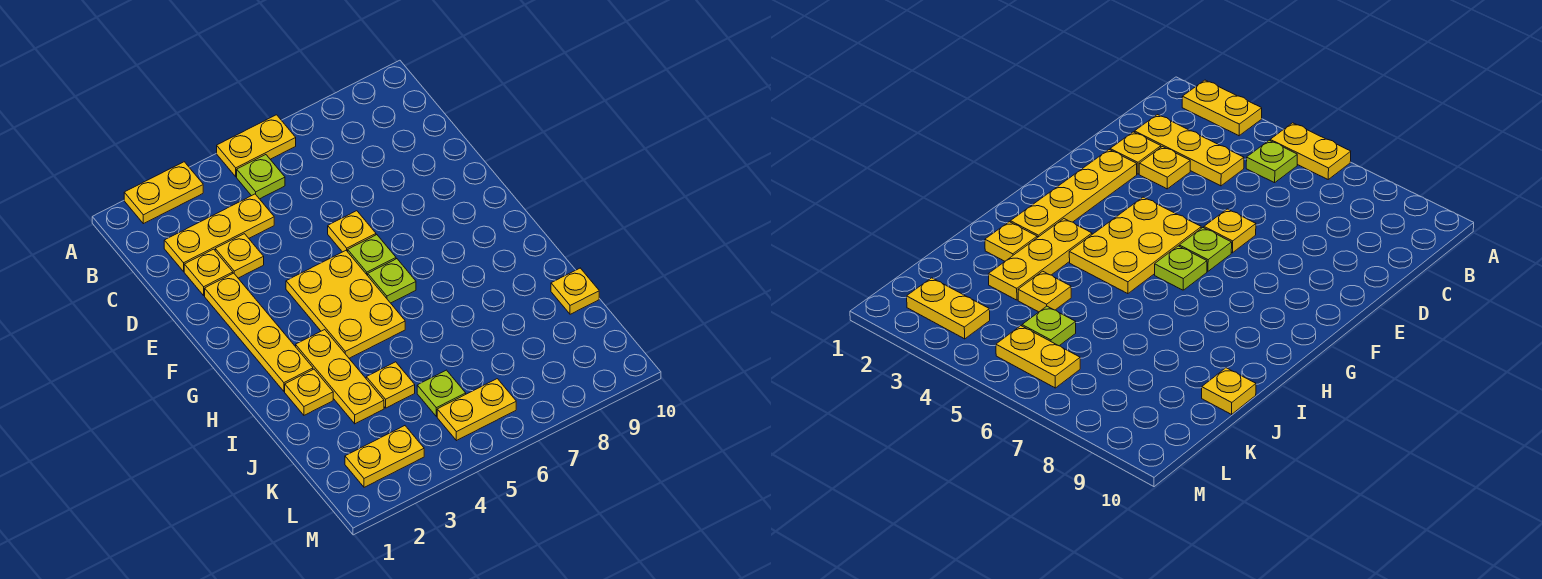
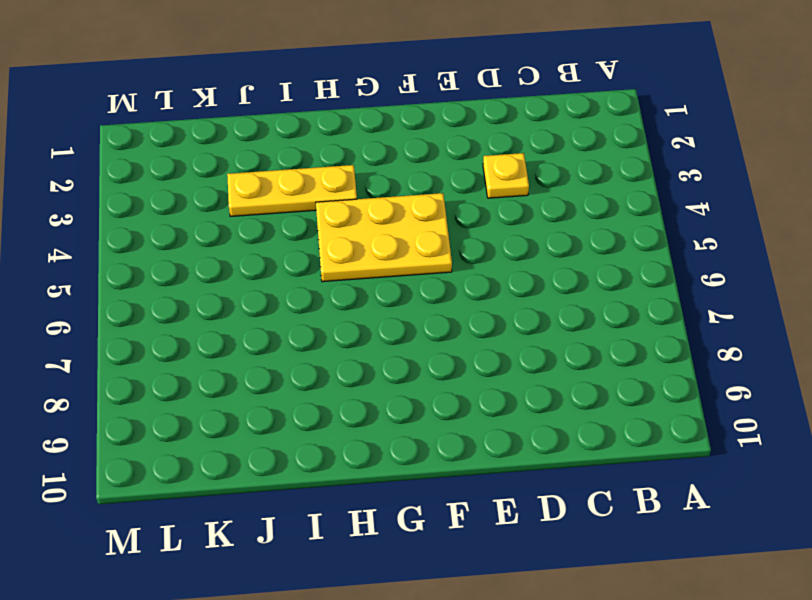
none -> yellow plate A2:A3 level 1
none -> yellow plate A5:A6 level 1
none -> lime plate B5 level 1

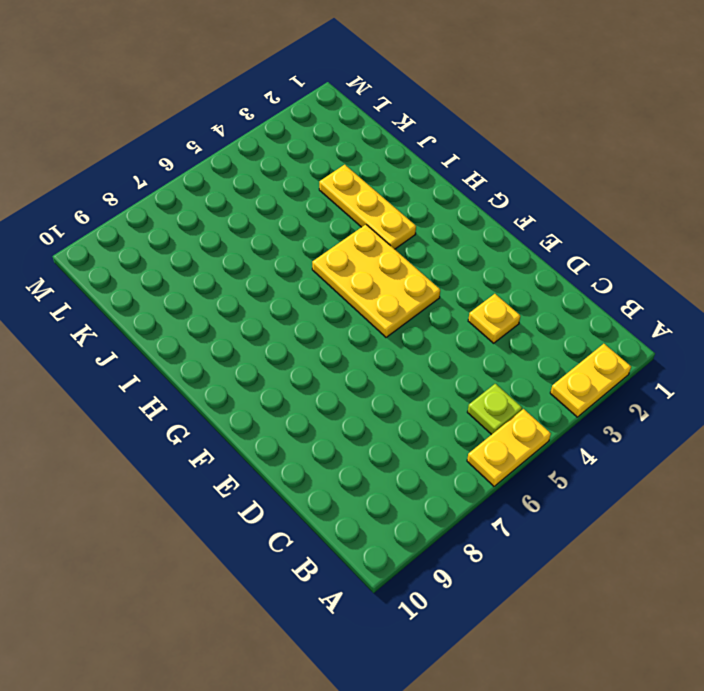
none -> yellow plate C2:C4 level 1
none -> yellow plate D2 level 1
none -> yellow plate E2:H2 level 1

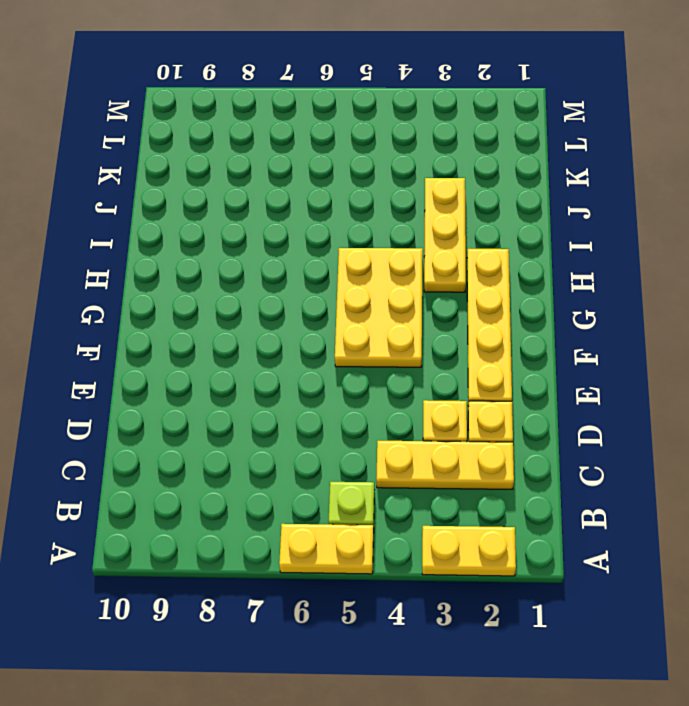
none -> yellow plate E6 level 1
none -> lime plate F6 level 1
none -> lime plate G6 level 1

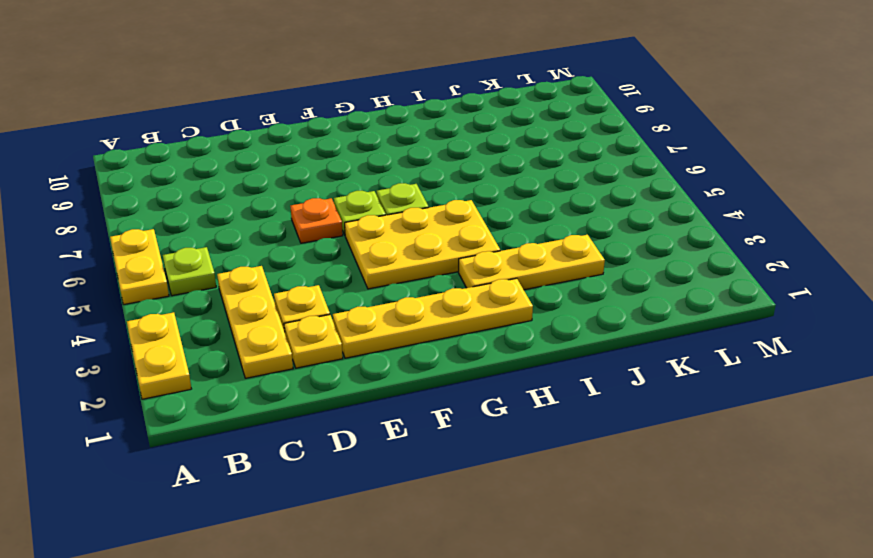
orange plate E6 level 1 -> yellow plate E6 level 1
none -> yellow plate I2 level 1
none -> yellow plate J4 level 1
none -> yellow plate J10 level 1

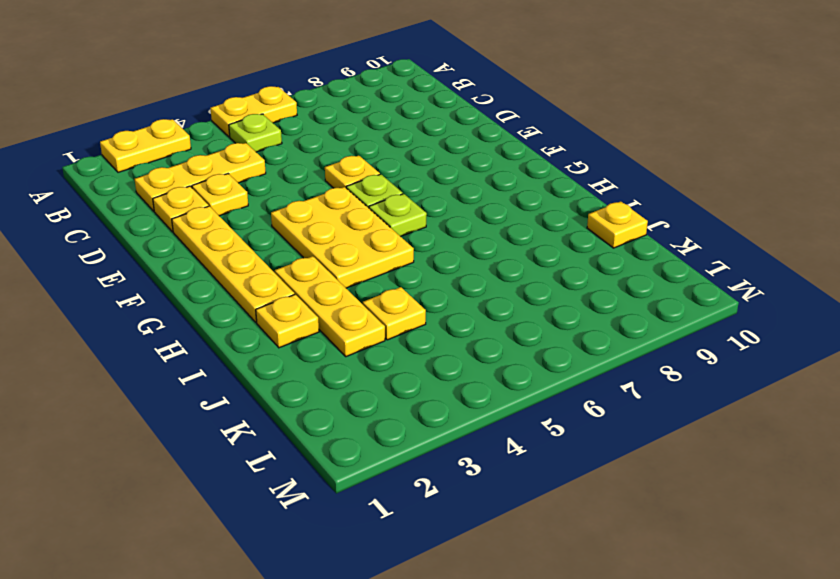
none -> lime plate K5 level 1
none -> yellow plate L2:L3 level 1
none -> yellow plate L5:L6 level 1

